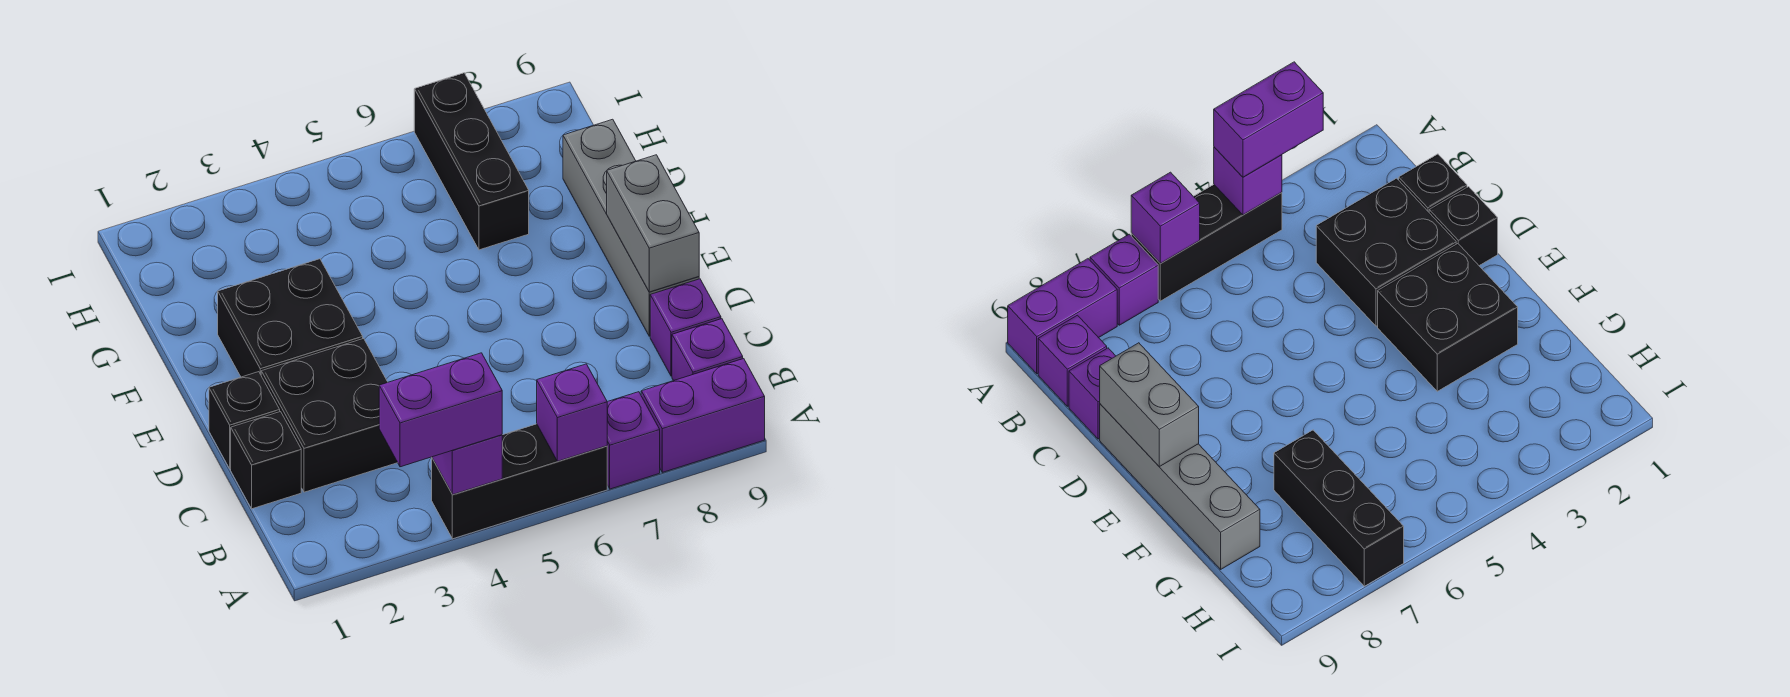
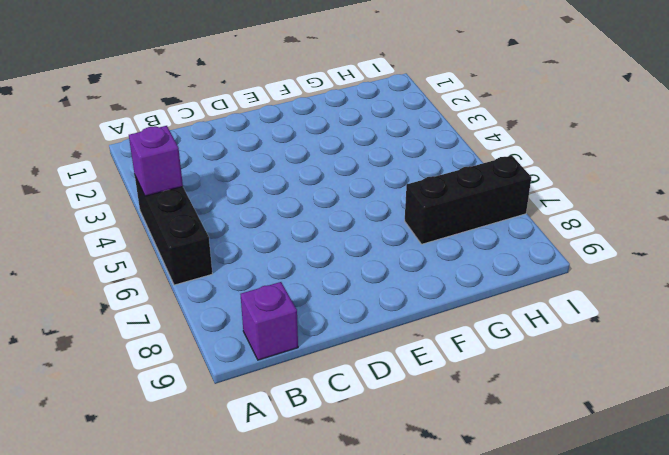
none -> purple brick A7 level 1
none -> purple brick A8:A9 level 1
none -> black brick C1 level 1

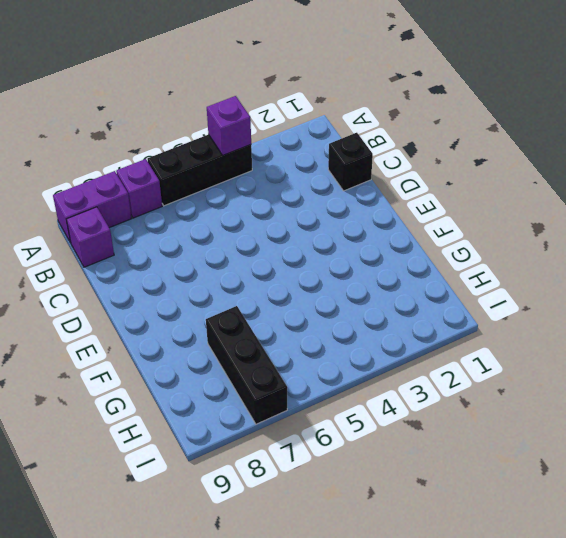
none -> black brick C2:D3 level 1
none -> purple brick C9 level 1
none -> black brick D1 level 1

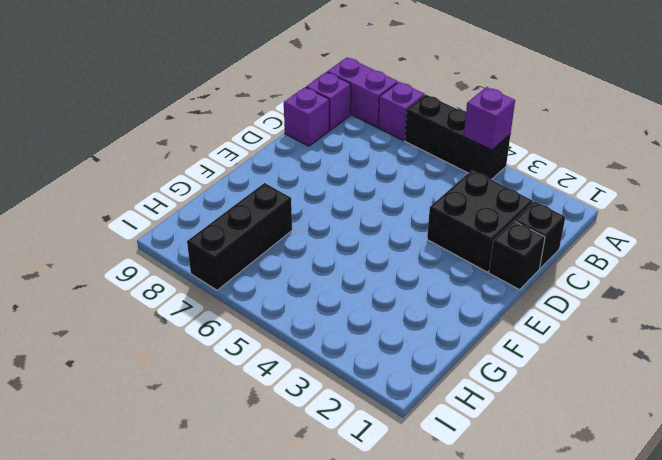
none -> grey brick D9:G9 level 1
none -> black brick E2:F3 level 1
none -> purple brick A6 level 2

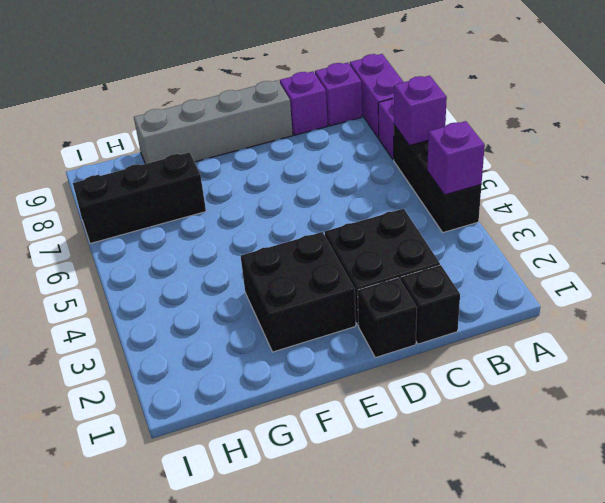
none -> grey brick D9:E9 level 2
none -> purple brick A3:A4 level 3

